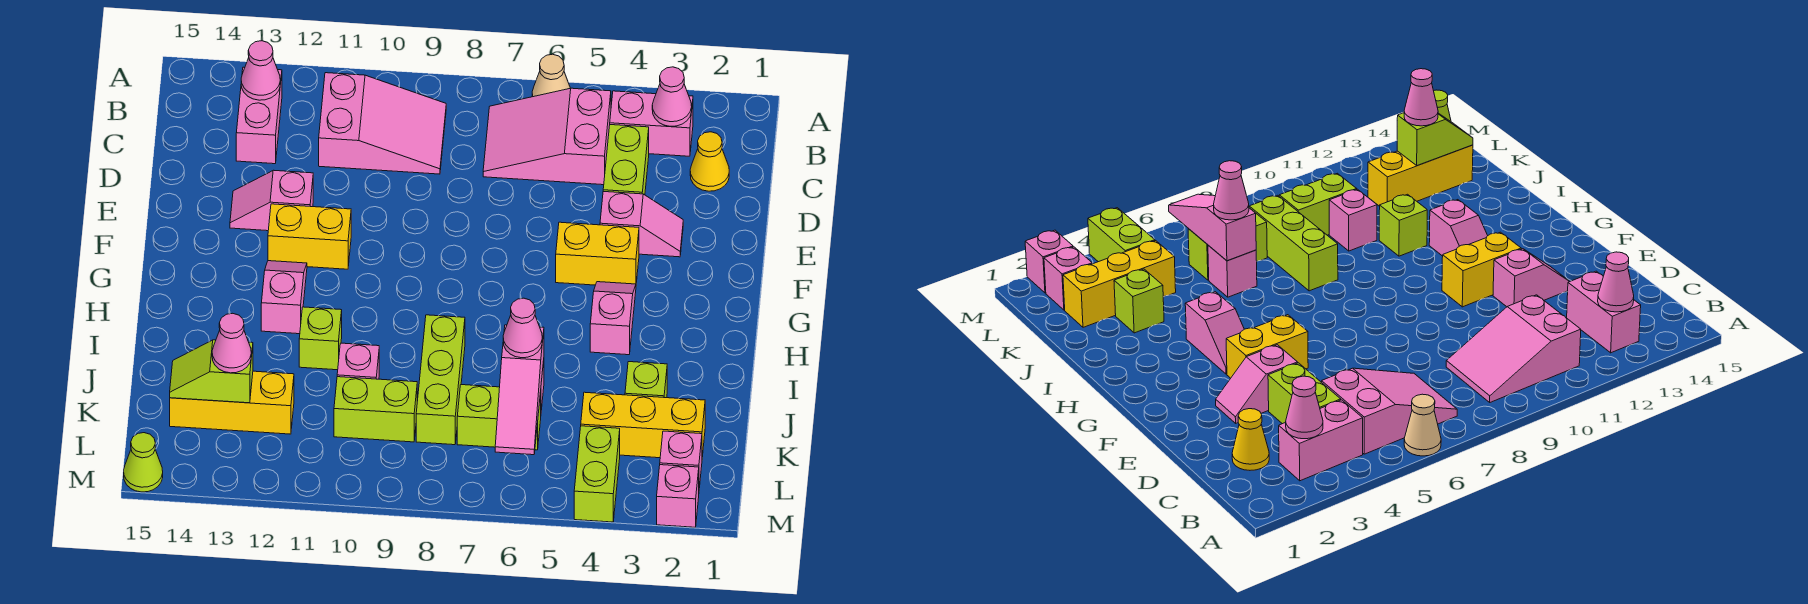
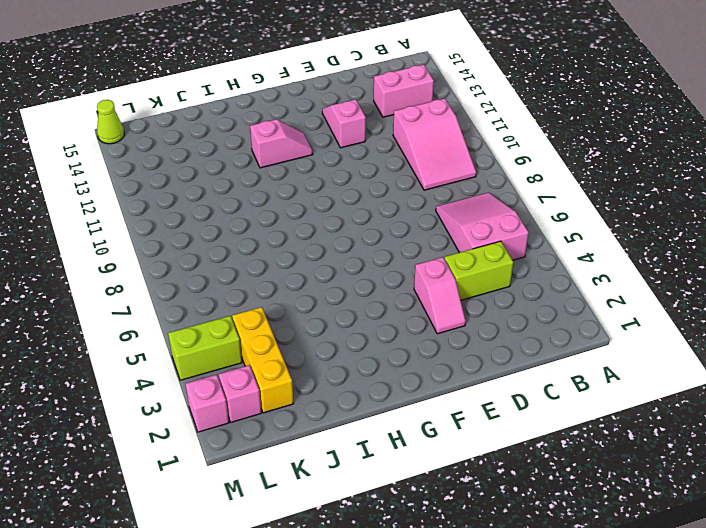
none -> tan cone A6 level 1
none -> pink brick B3:B4 level 1
none -> yellow cone C2 level 1
none -> yellow brick F4:F5 level 1

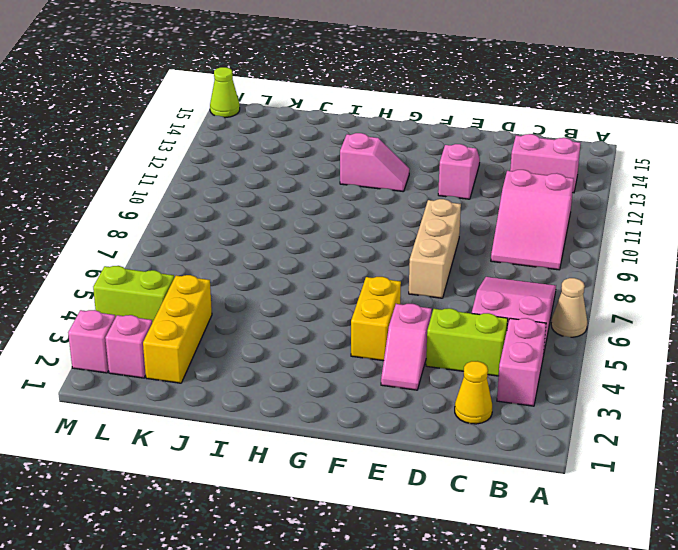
tan brick E7:E9 level 1 -> none
none -> yellow brick F11:F12 level 1
none -> pink slope G4:H4 level 1 top H
none -> lime brick I8:K8 level 1
none -> lime brick I11 level 1

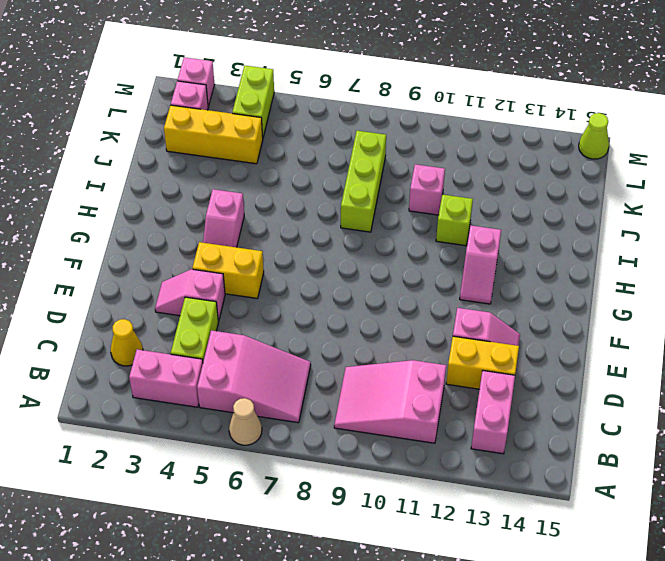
yellow brick D12:D13 level 1 -> yellow brick F11:F12 level 1
none -> lime brick J3 level 1
none -> pink brick J6 level 1
none -> lime brick K6:K7 level 1
none -> lime brick K9:K10 level 1

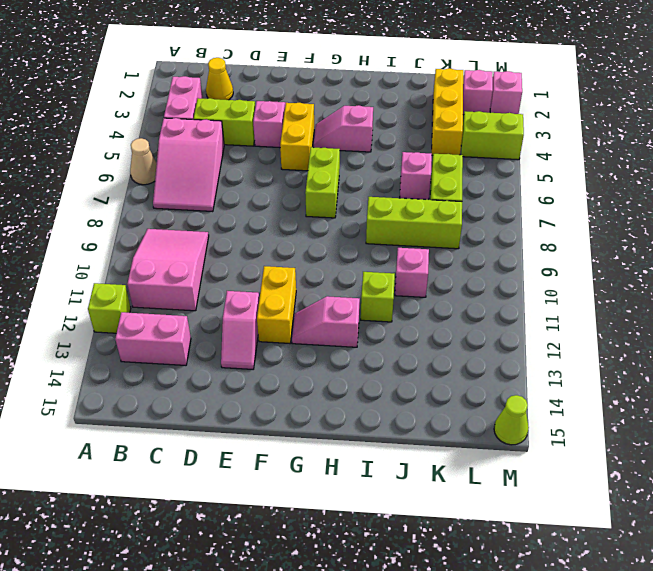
lime brick A12 level 1 -> lime brick J3 level 1
lime brick G6:G7 level 1 -> lime brick K9:K10 level 1
none -> yellow brick K12:K14 level 1
none -> pink cone B3 level 2
none -> pink cone B13 level 2
none -> pink slope J6:L6 level 2 top J

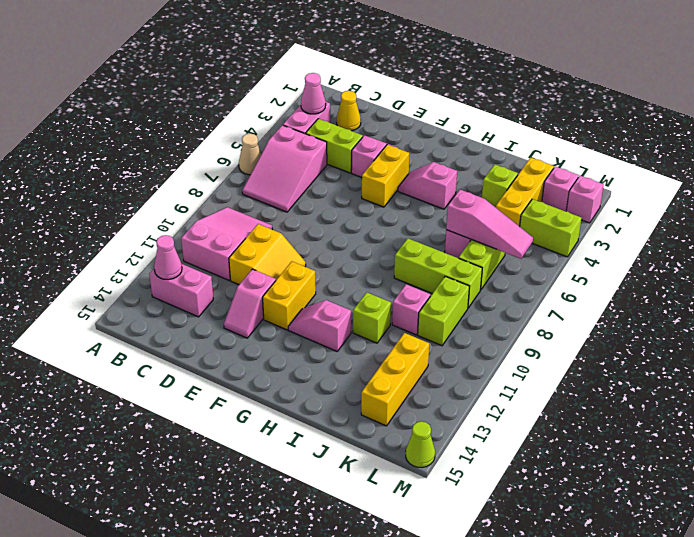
yellow slope D10:E11 level 1 top D -> none
none -> lime slope K13:K14 level 2 top 13
none -> pink cone J6 level 3
none -> pink cone K13 level 3

